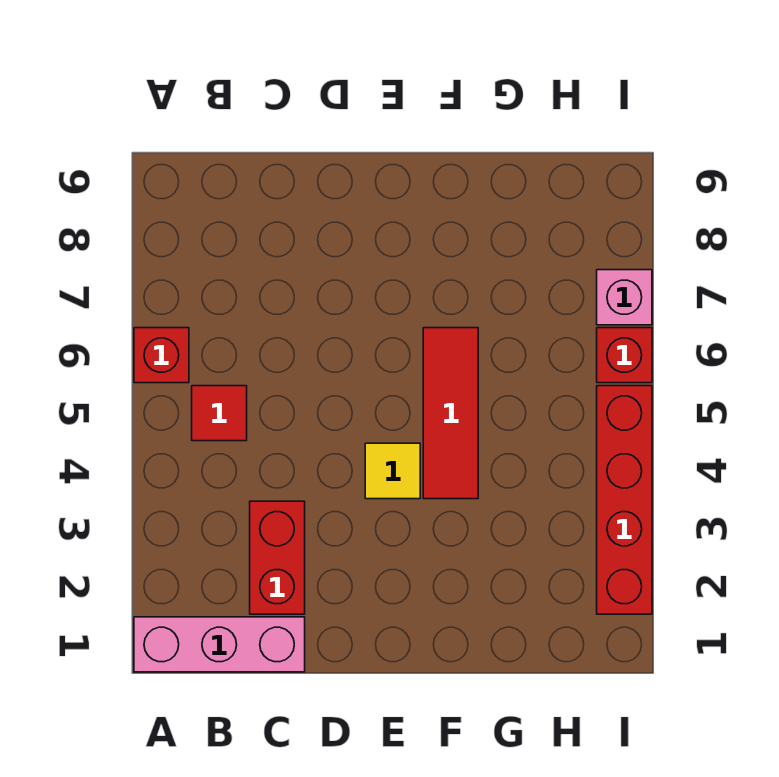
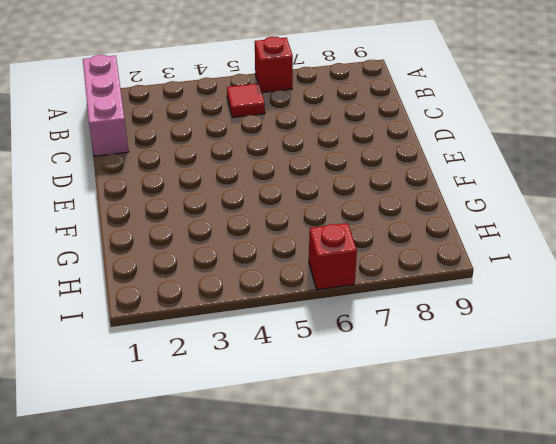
none -> red brick C2:C3 level 1
none -> yellow tile E4 level 1

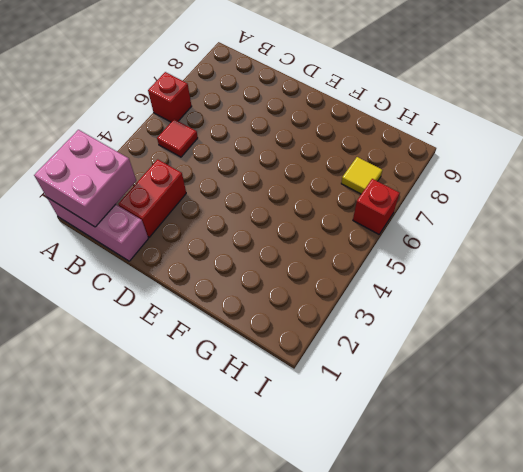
pink brick A1:B2 level 2 -> none
yellow tile H7 level 1 -> yellow tile E4 level 1
none -> red tile F4:F6 level 1
none -> red brick I2:I5 level 1

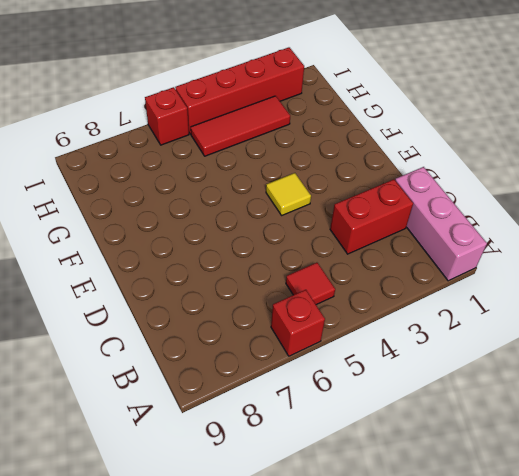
red tile H3:H5 level 1 -> red tile F4:F6 level 1
none -> pink brick I7 level 1

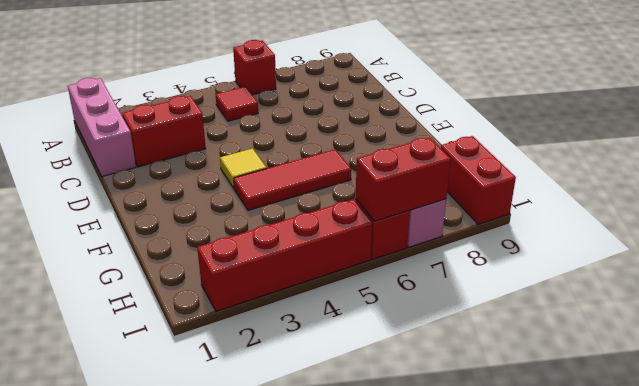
red brick H9:I9 level 1 -> none
red brick I6:I7 level 2 -> none

